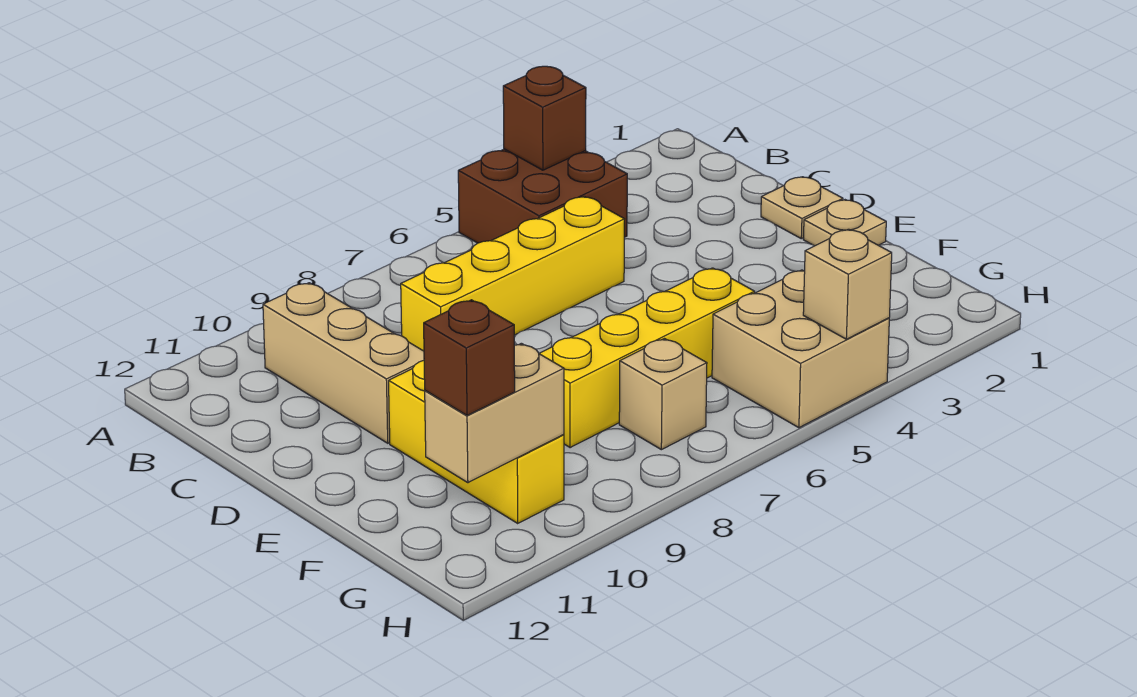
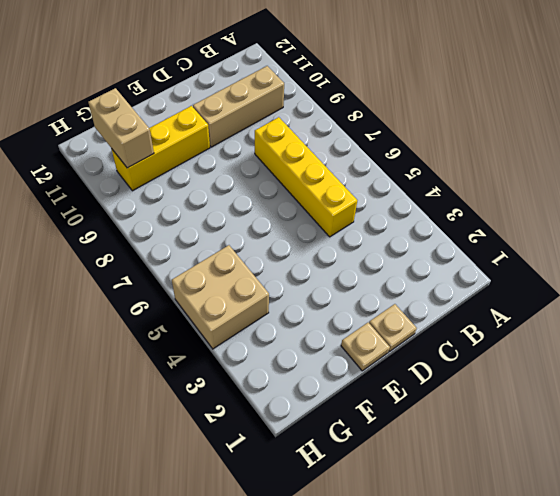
none -> brown brick A4:B5 level 1
none -> yellow brick F5:F8 level 1
none -> tan brick G7 level 1

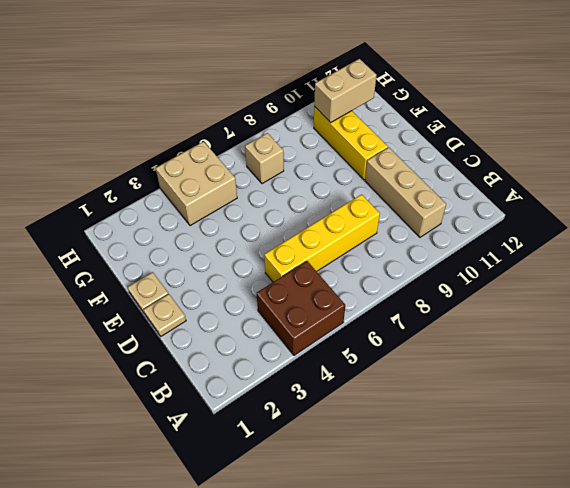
none -> yellow brick F5:F8 level 1
none -> brown brick A4 level 2
none -> tan brick H4 level 2

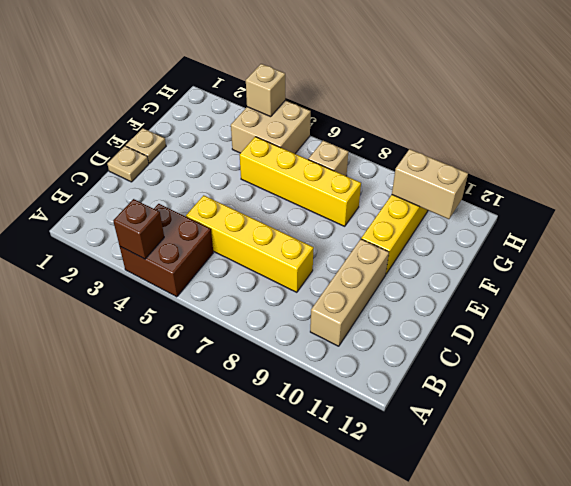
none -> brown brick G11 level 3

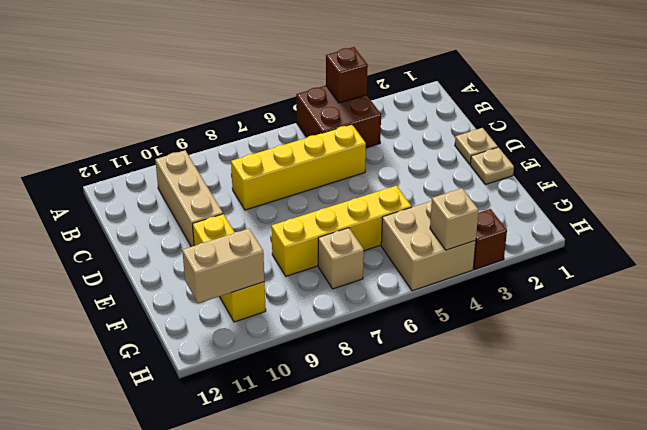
brown brick H3 level 1 -> brown brick G11 level 3

